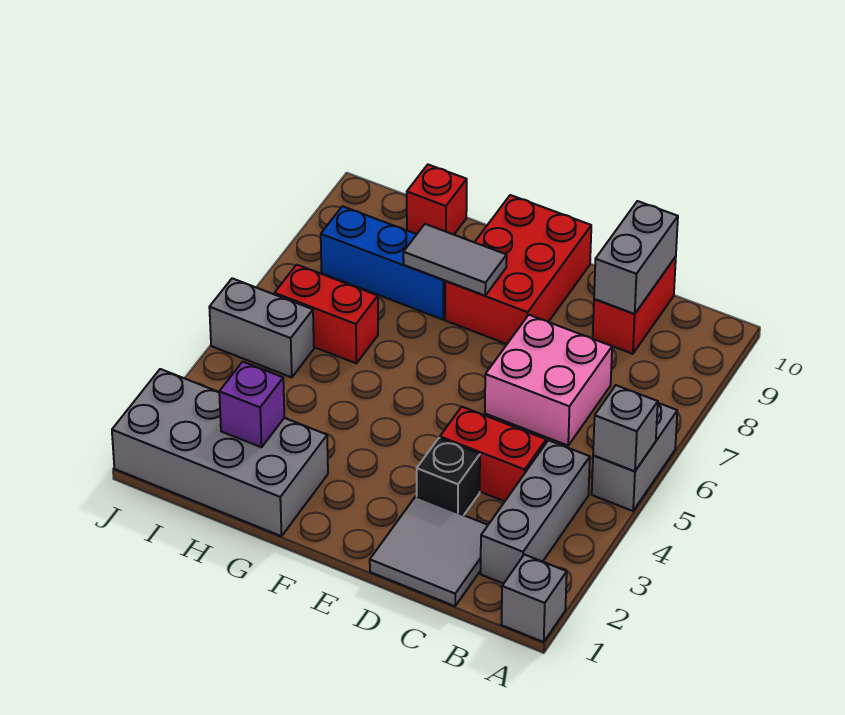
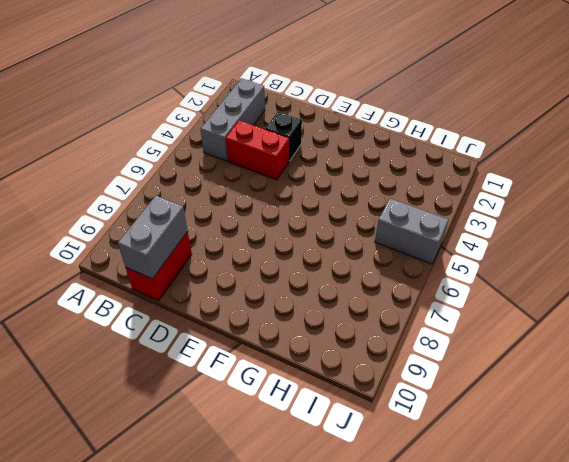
none -> grey brick A1 level 1
none -> grey brick A5:A6 level 1
none -> grey tile C1:D2 level 1

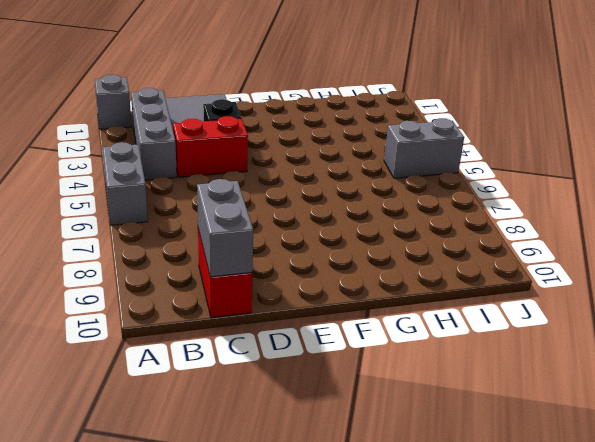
none -> pink brick C6:D7 level 1
none -> red brick E8:F10 level 1
none -> grey brick G1:J2 level 1

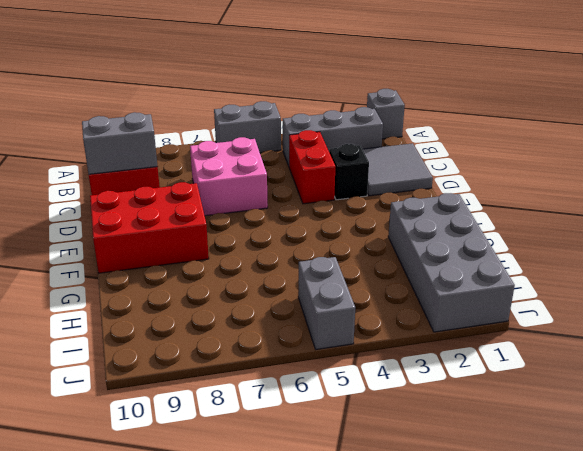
none -> blue brick G8:I8 level 1
none -> red brick H6:I6 level 1
none -> red brick H10 level 1

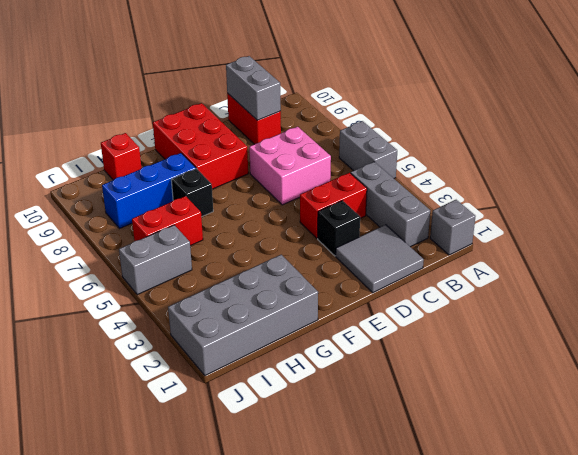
black brick G7 level 1 -> none
none -> grey brick A5 level 2
none -> grey tile F8:G8 level 2
none -> purple brick H2 level 2

